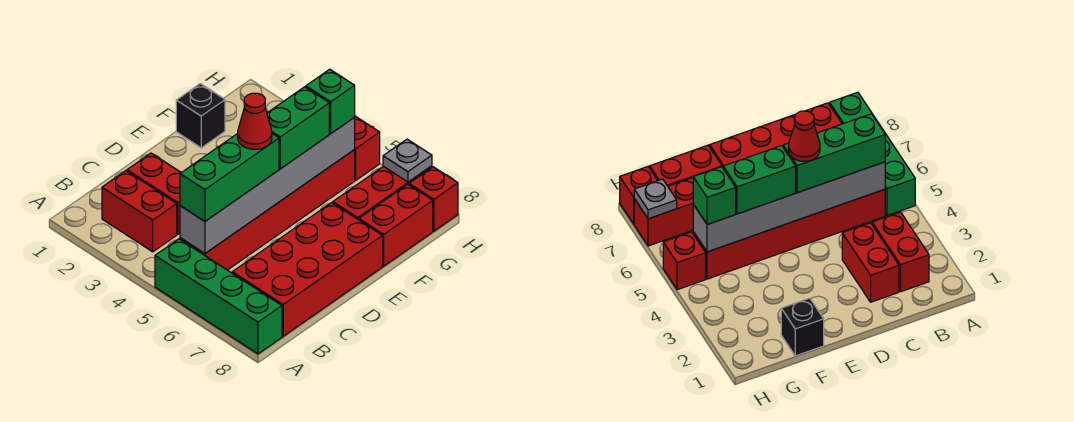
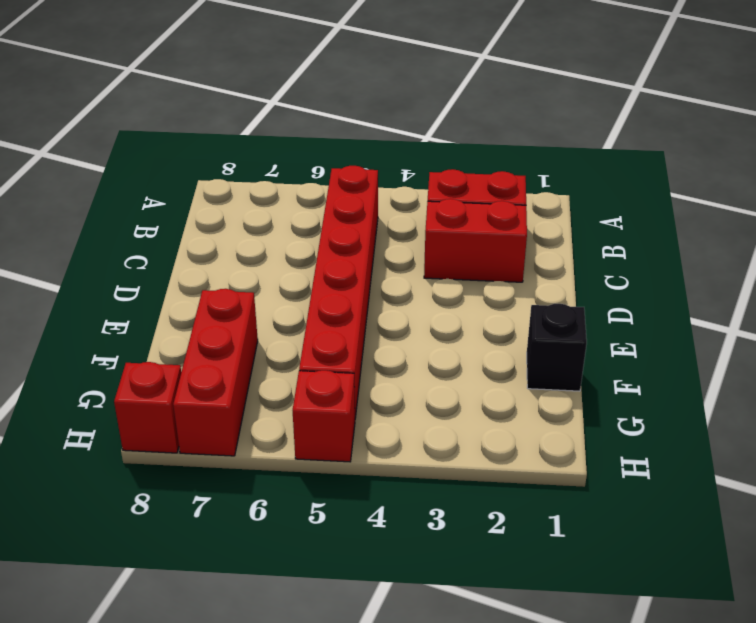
none -> green brick A5:A8 level 1
none -> red brick B7:E8 level 1
none -> red brick F8:G8 level 1

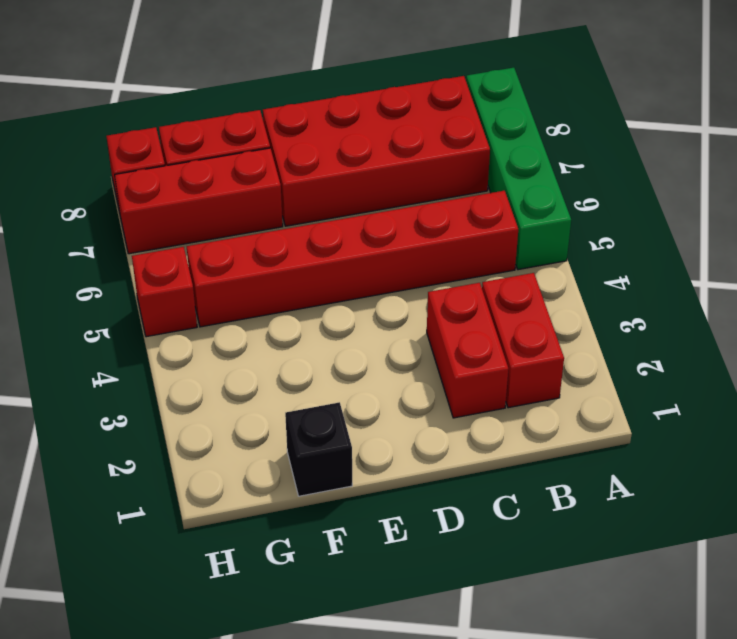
none -> grey brick B5:G5 level 2
none -> grey plate H7 level 2
none -> green brick B5:D5 level 3

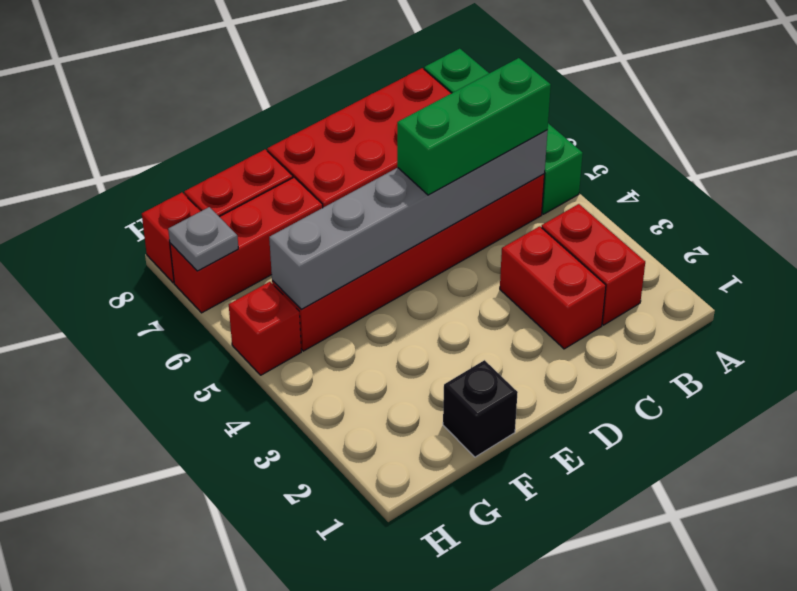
none -> green brick E5:F5 level 3
none -> green brick G5 level 3
none -> red cone D5 level 4

